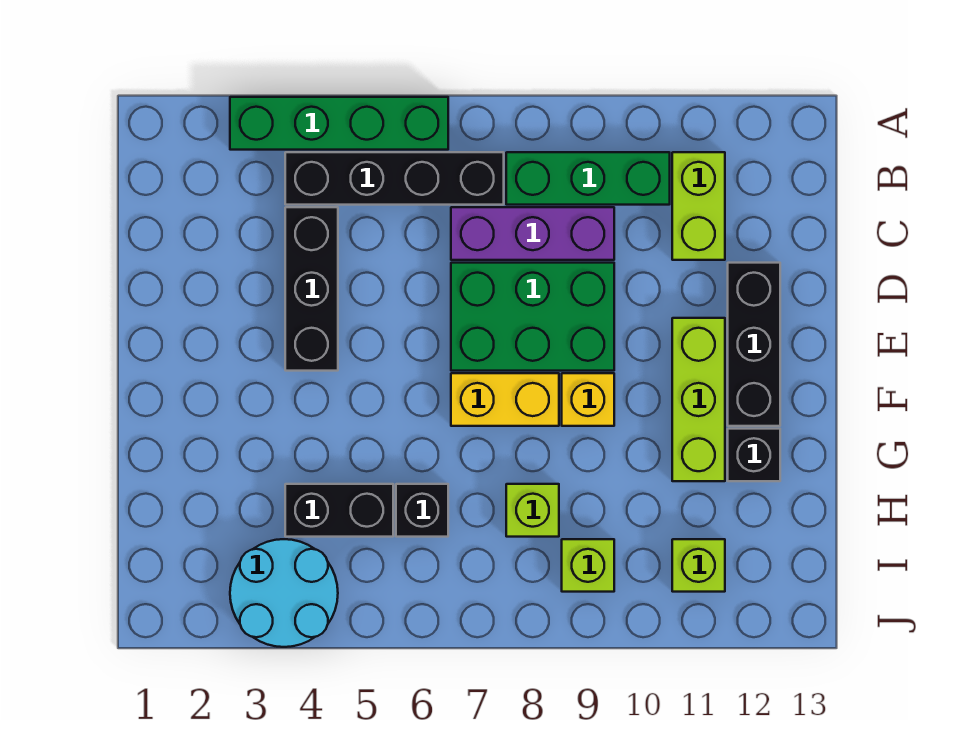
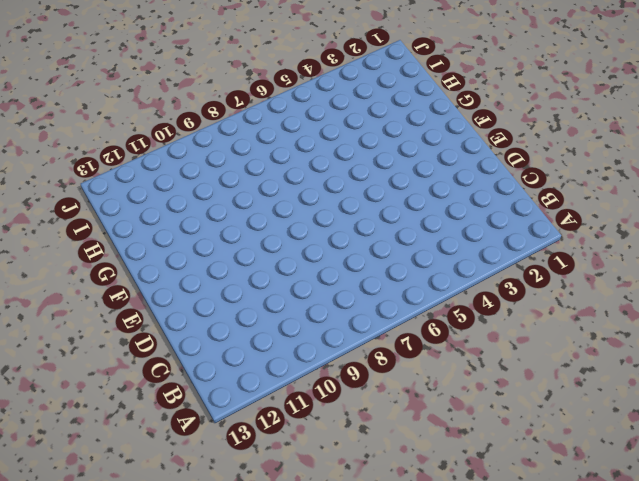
none -> green brick A3:A6 level 1
none -> black brick B4:B7 level 1
none -> green brick B8:B10 level 1

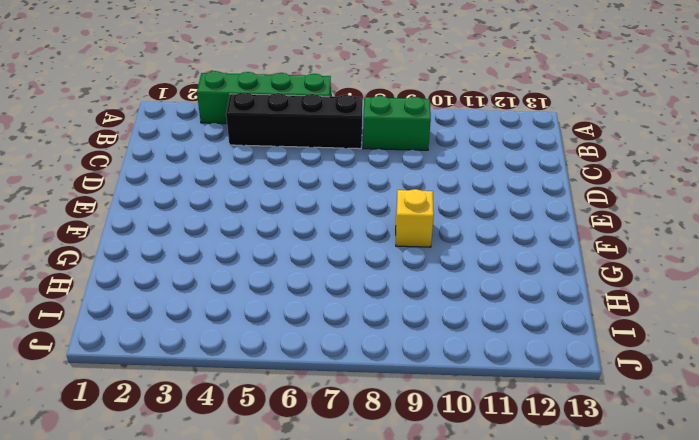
green brick B8:B9 level 1 -> green brick B8:B10 level 1
none -> lime brick B11:C11 level 1
none -> black brick C4:E4 level 1
none -> purple brick C7:C9 level 1

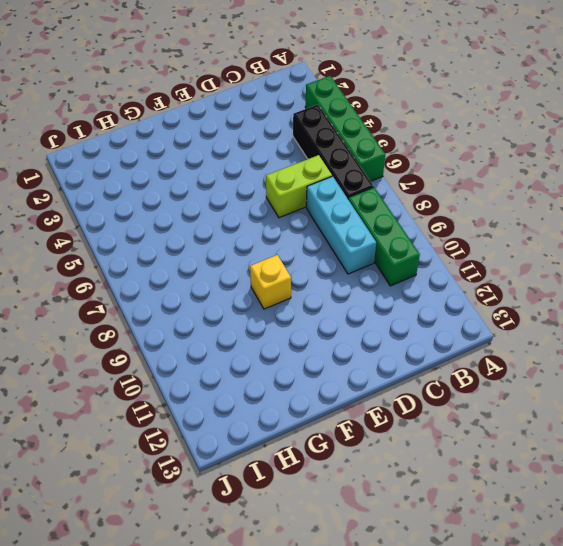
lime brick C6:D6 level 1 -> lime brick B11:C11 level 1
cyan brick C7:C9 level 1 -> purple brick C7:C9 level 1
none -> black brick C4:E4 level 1
none -> green brick D7:E9 level 1
none -> black brick D12:F12 level 1

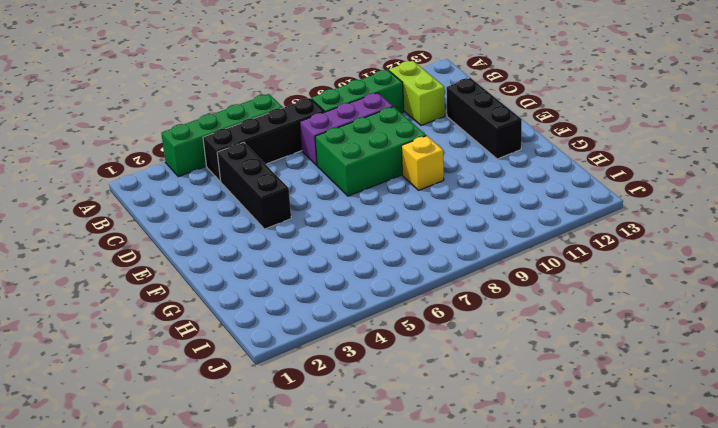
none -> lime brick E11:G11 level 1
none -> yellow brick F7:F8 level 1
none -> black brick G12 level 1

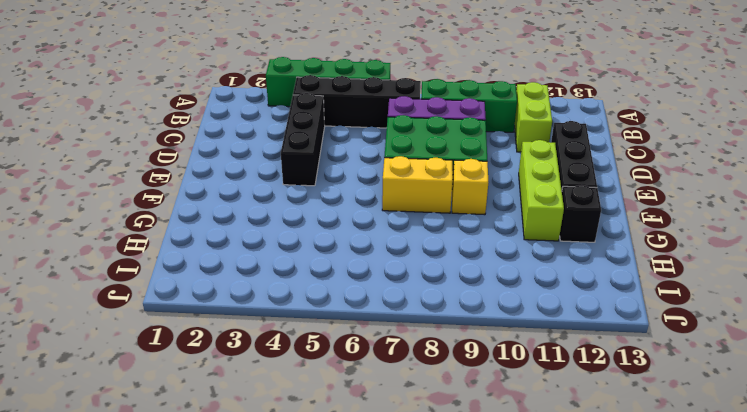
none -> black brick H4:H5 level 1
none -> black brick H6 level 1
none -> lime brick H8 level 1

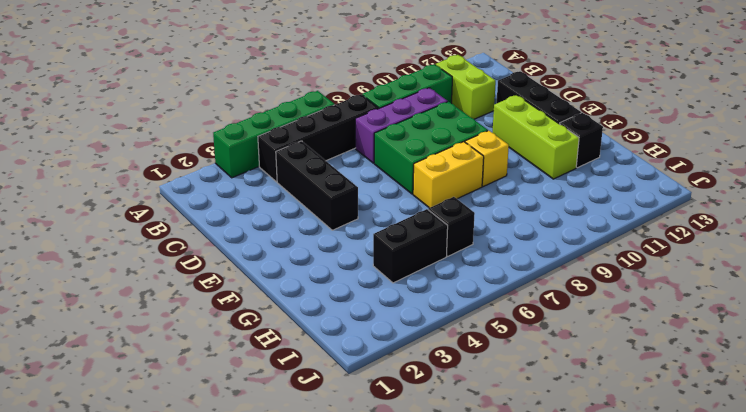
none -> lime brick H8 level 1
none -> cyan round brick I3:J4 level 1
none -> lime brick I9 level 1

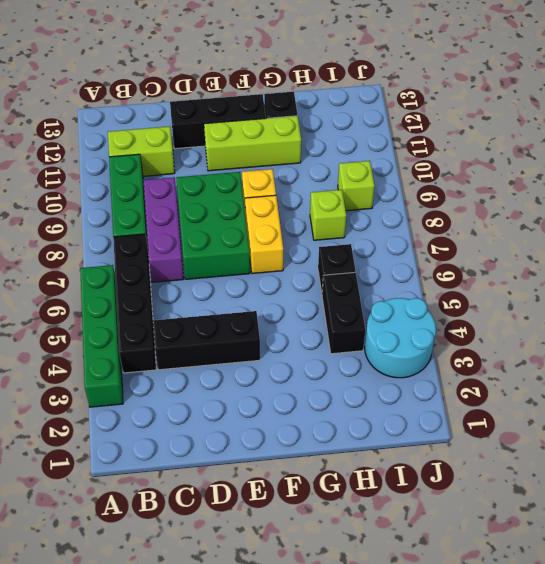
none -> lime brick I11 level 1

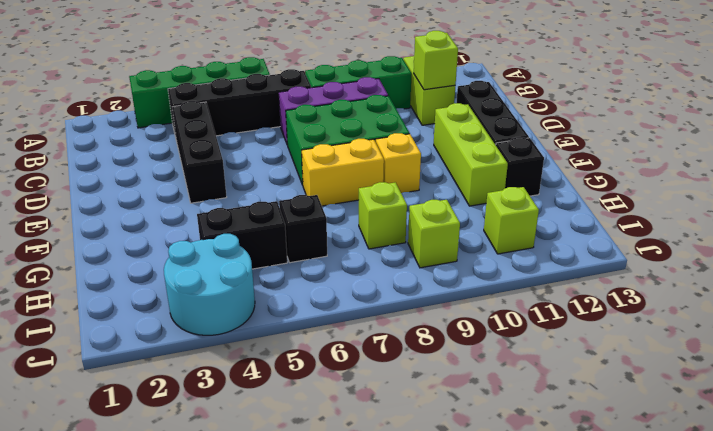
lime brick C11 level 2 -> none

